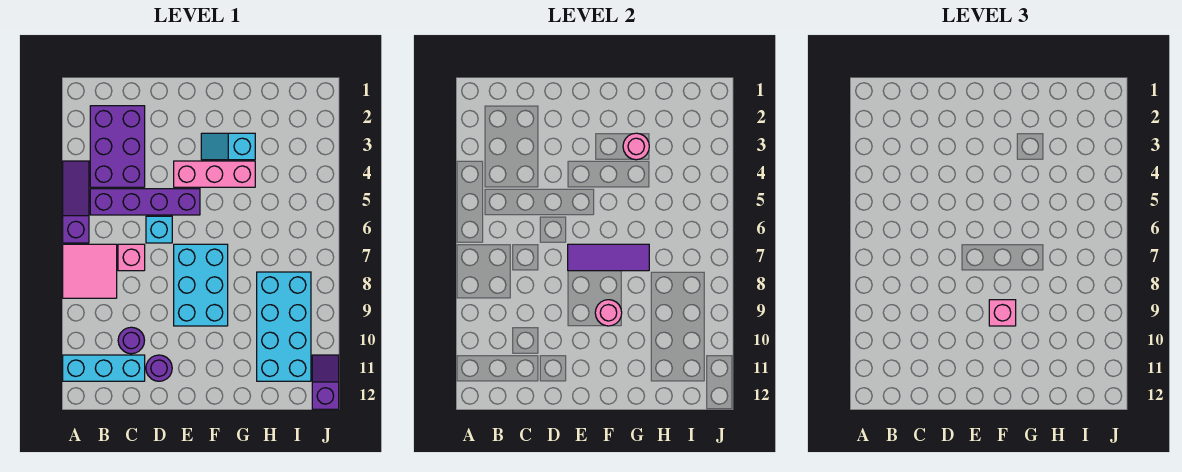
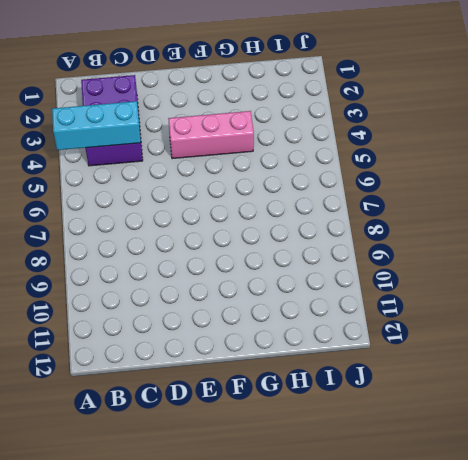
cyan brick A4:C4 level 2 -> cyan brick A11:C11 level 1
none -> purple slope A4:A6 level 1 top 6
none -> pink tile A7:B8 level 1
none -> purple brick B5:E5 level 1

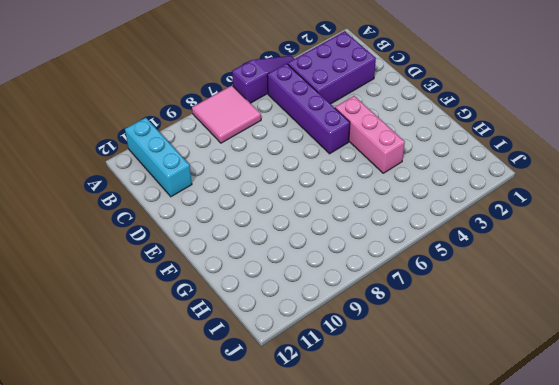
none -> pink brick C7 level 1
none -> purple round brick C10 level 1
none -> cyan brick D6 level 1

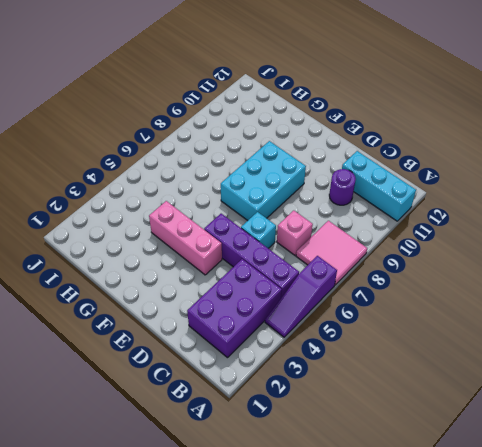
none -> purple round brick D11 level 1
none -> cyan slope F3:G3 level 1 top G
none -> cyan brick H8:I11 level 1

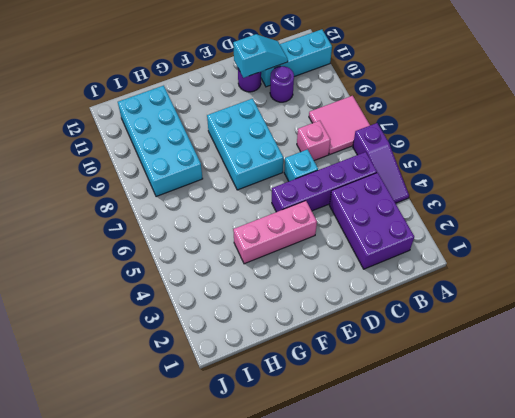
cyan slope C11:D11 level 2 top D -> cyan slope F3:G3 level 1 top G
none -> purple slope J11:J12 level 1 top 12
none -> purple tile E7:G7 level 2
none -> pink round brick F9 level 2

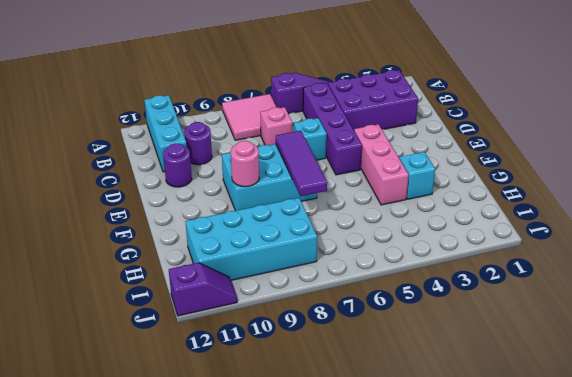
none -> pink round brick G3 level 2
none -> pink brick F9 level 3

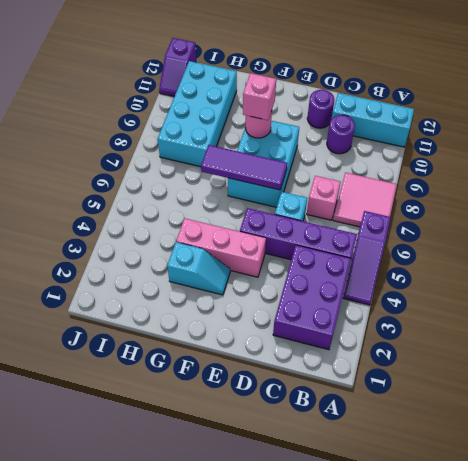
none -> pink round brick G3 level 2

